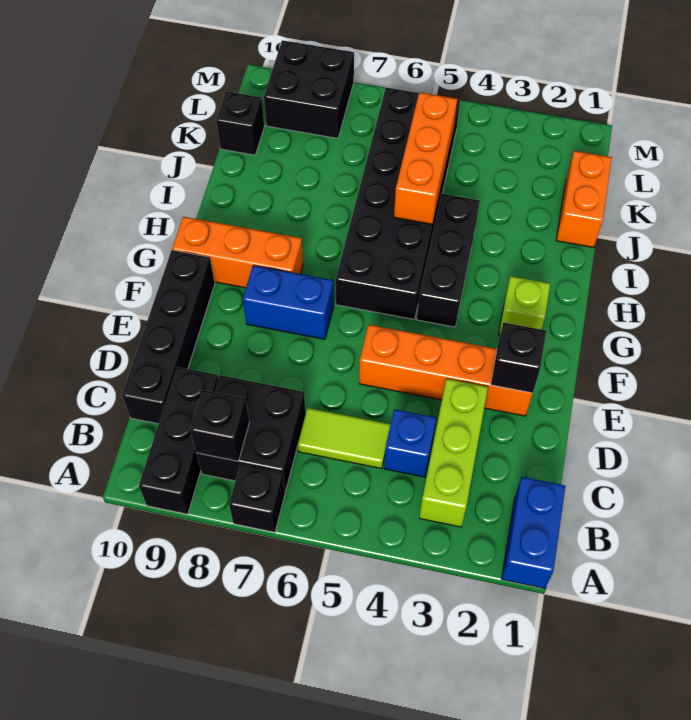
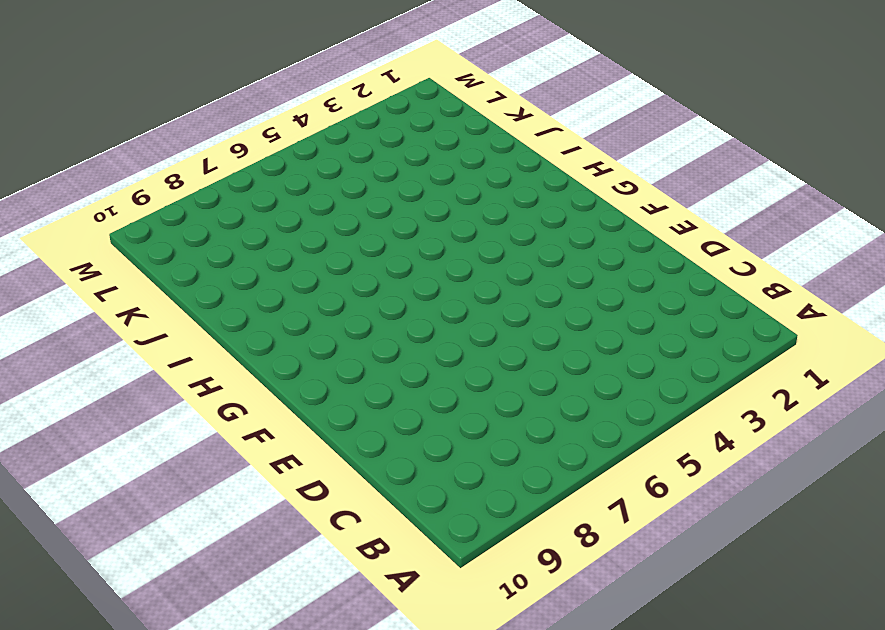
none -> blue brick A1:B1 level 1
none -> black brick A7 level 1
none -> black brick A9:C9 level 1

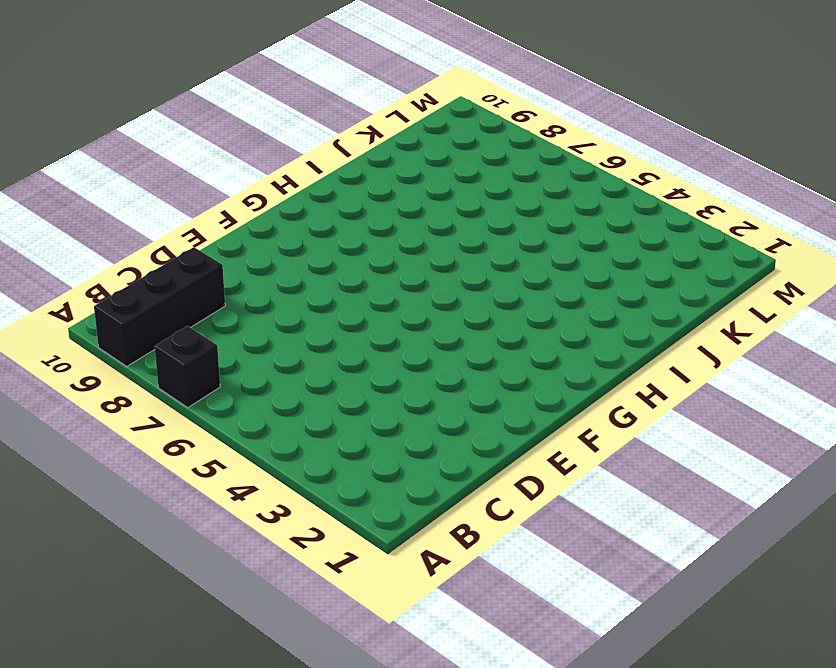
none -> blue brick A1:B1 level 1
none -> lime brick B3:D3 level 1
none -> black brick B7:C8 level 1

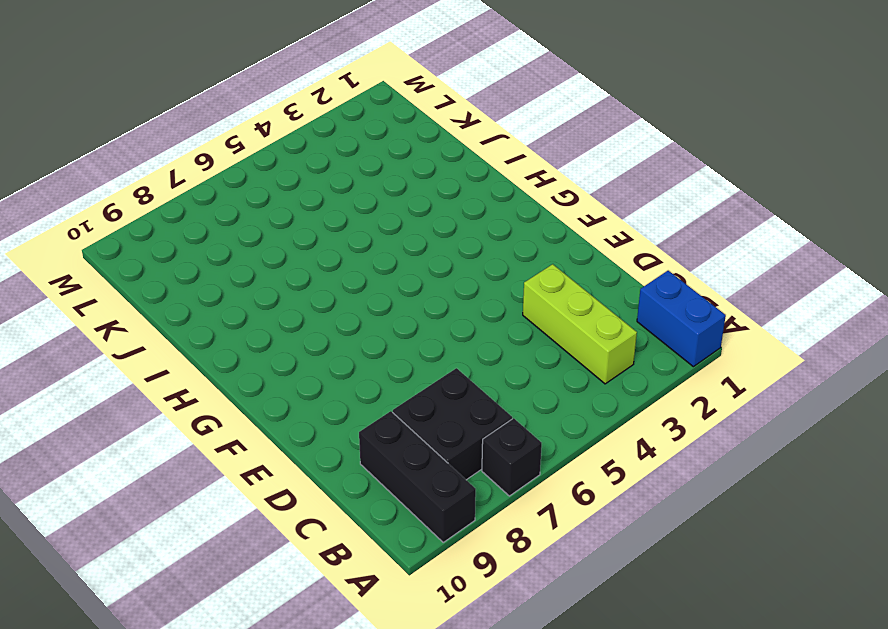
none -> blue brick C4 level 1
none -> lime tile C5:C6 level 1
none -> black brick C10:F10 level 1

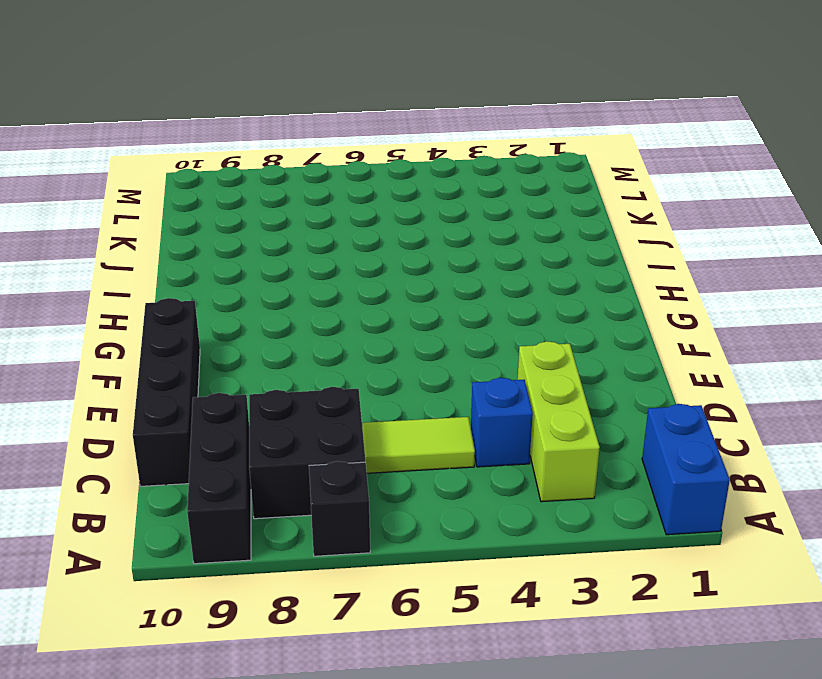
none -> orange brick E2:E5 level 1
none -> blue brick F7:F8 level 1
none -> lime brick G2 level 1

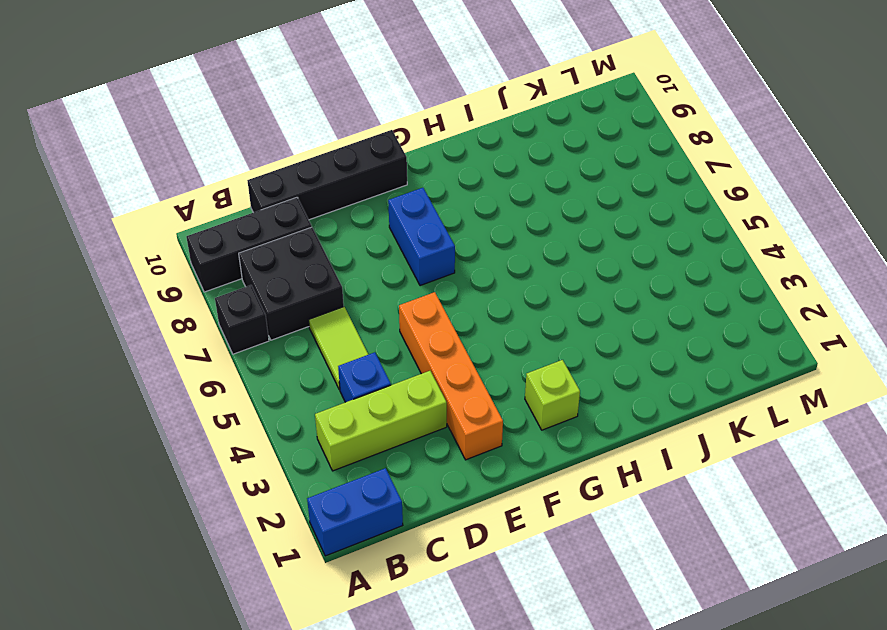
none -> black brick G4:I4 level 1
none -> black brick G5:L6 level 1
none -> orange brick G8:G10 level 1

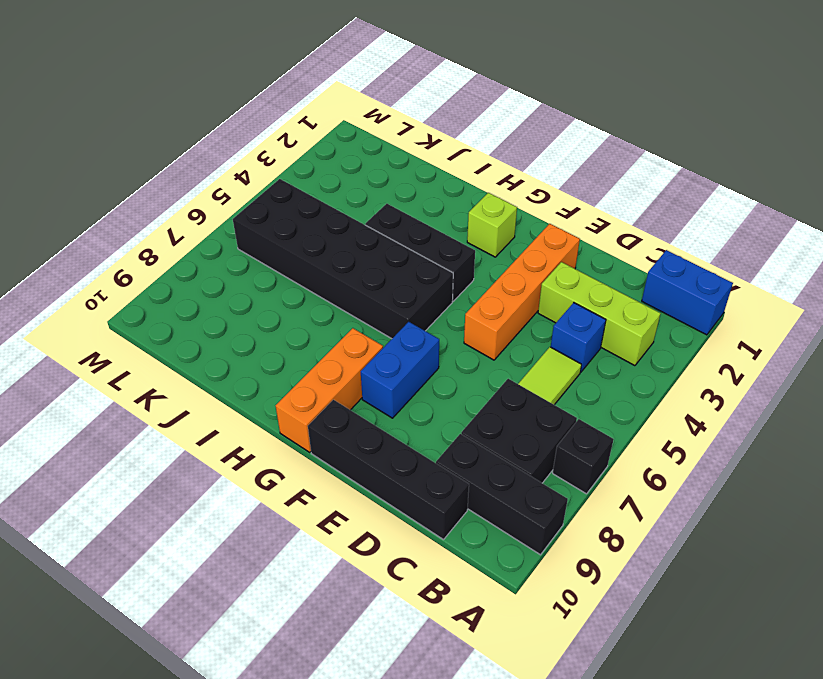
none -> orange brick J1:K1 level 1
none -> black brick K10 level 1
none -> black brick L8:M9 level 1

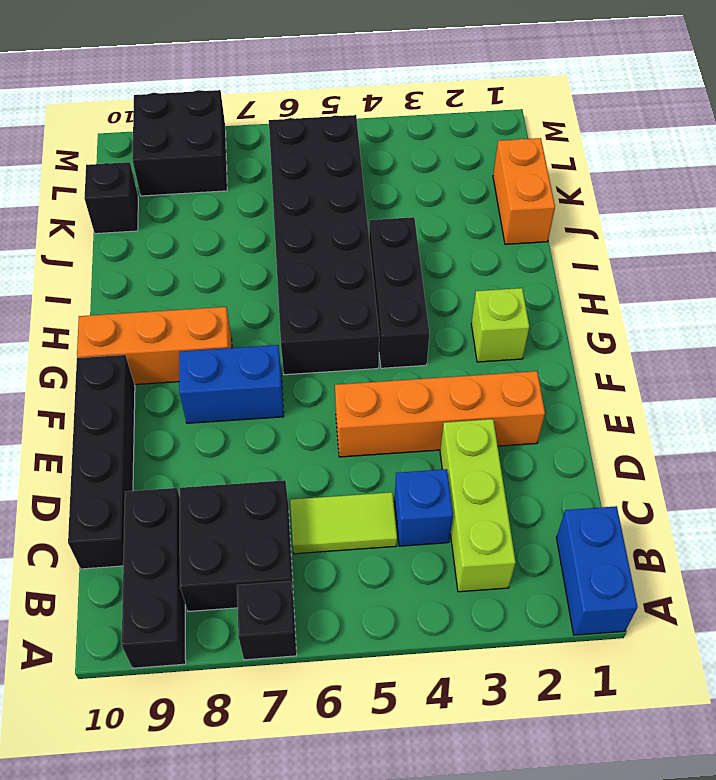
none -> black brick B8 level 2
none -> black brick E2 level 2
none -> orange brick I5:K5 level 2

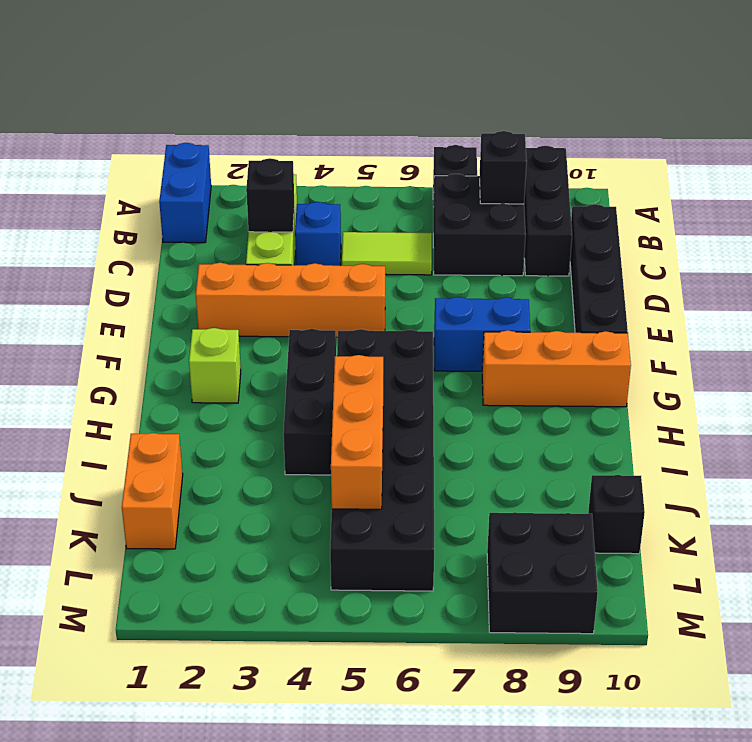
black brick C3 level 2 -> black brick E2 level 2

